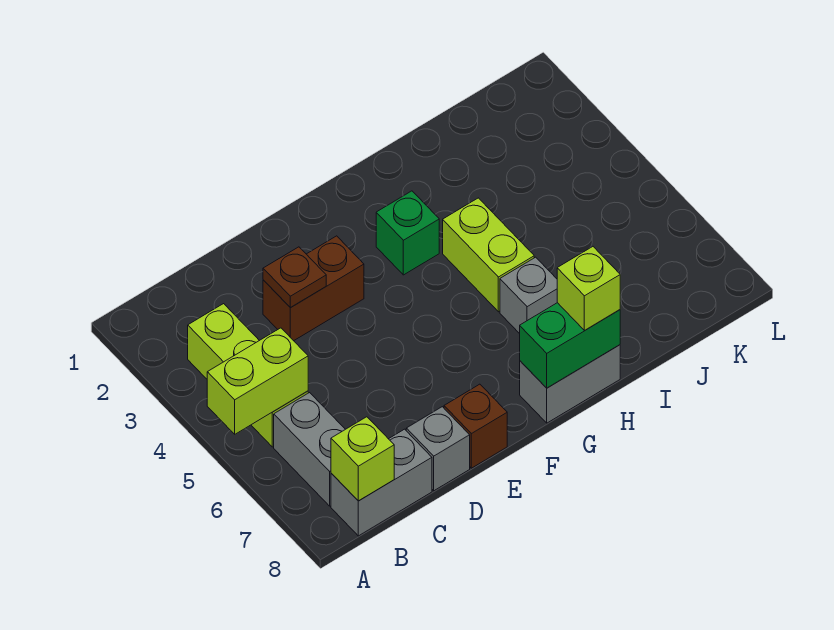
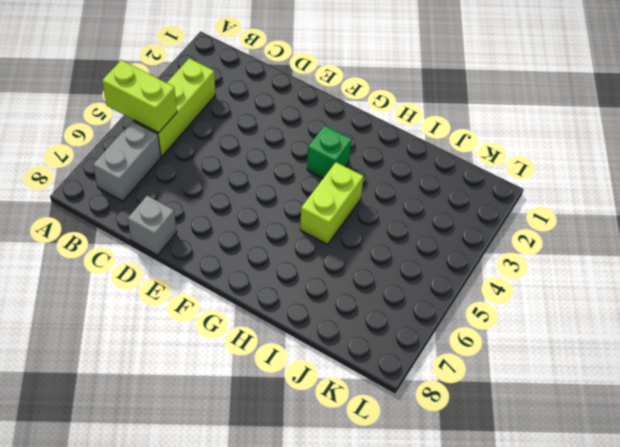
none -> grey brick B8:C8 level 1
none -> brown brick D3:E3 level 1
none -> brown brick E8 level 1

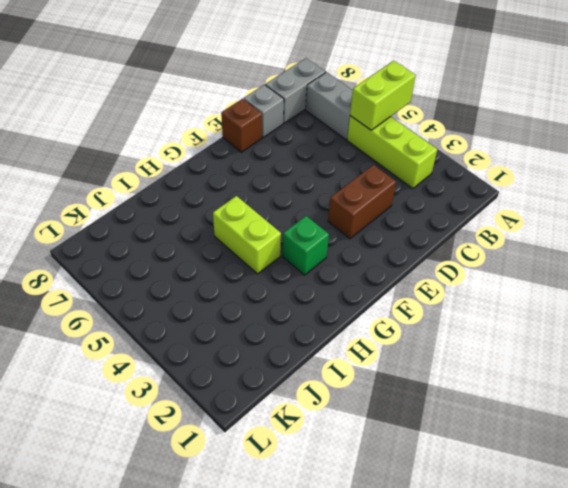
none -> grey brick G8:H8 level 1
none -> grey brick H6 level 1
none -> lime brick B8 level 2

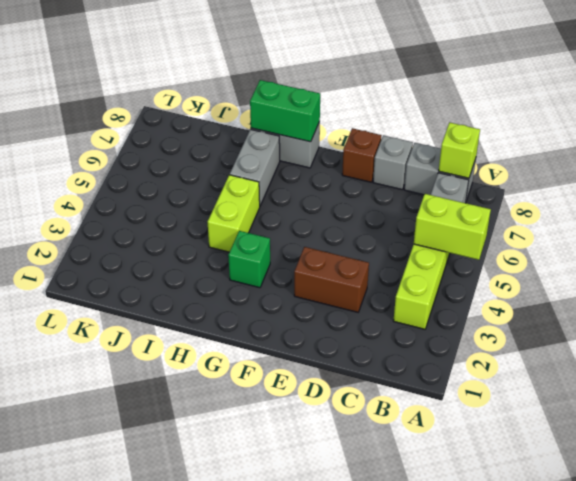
grey brick H6:H7 level 1 -> grey brick H6 level 1
none -> brown plate D3 level 2
none -> lime brick H8 level 3

